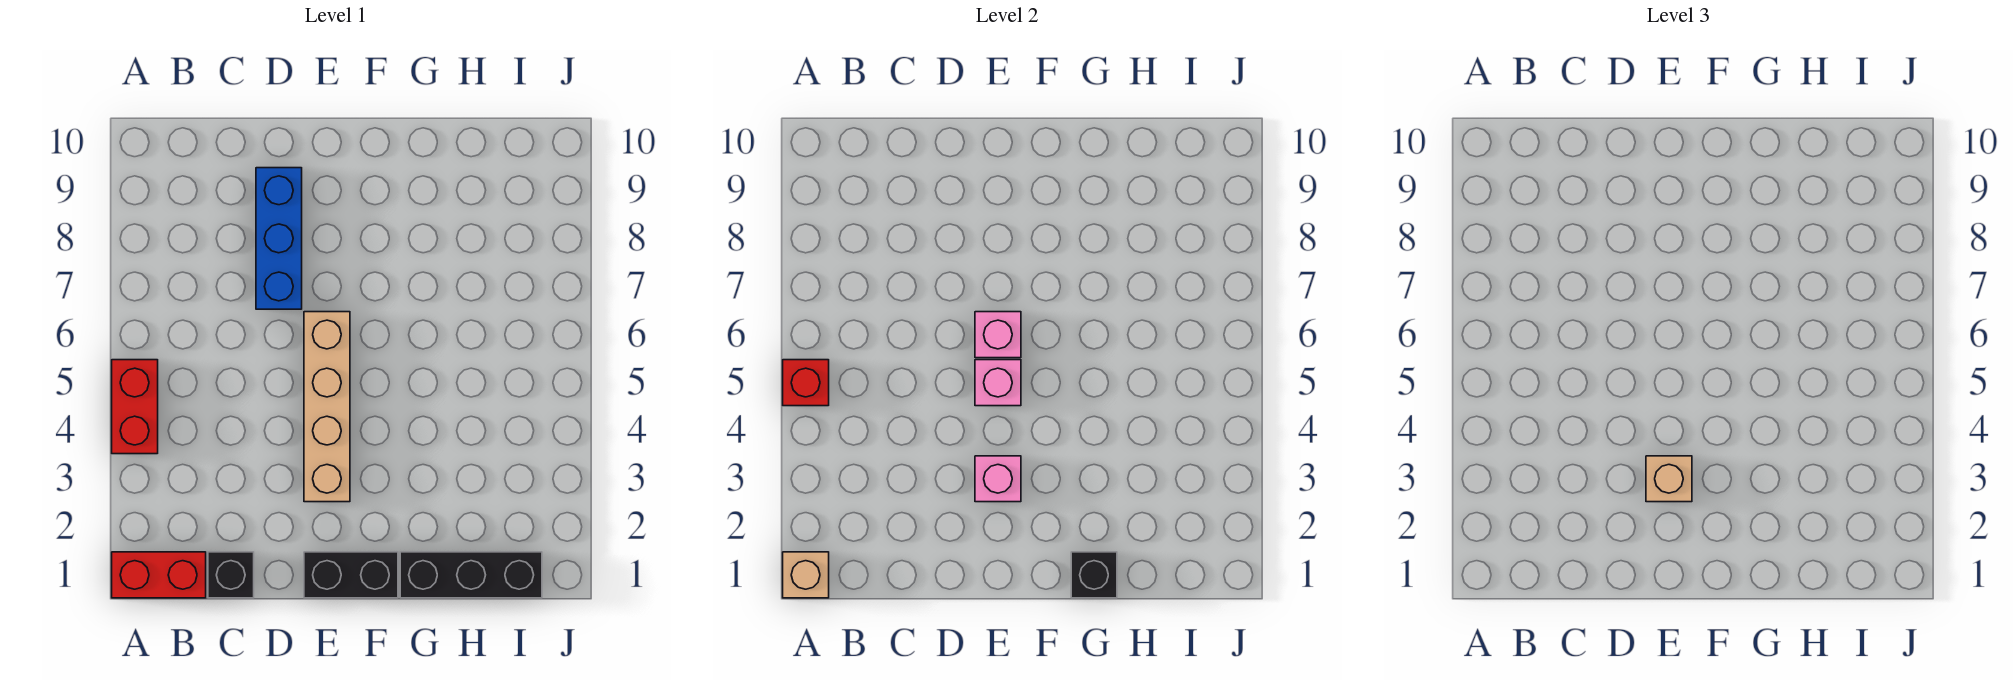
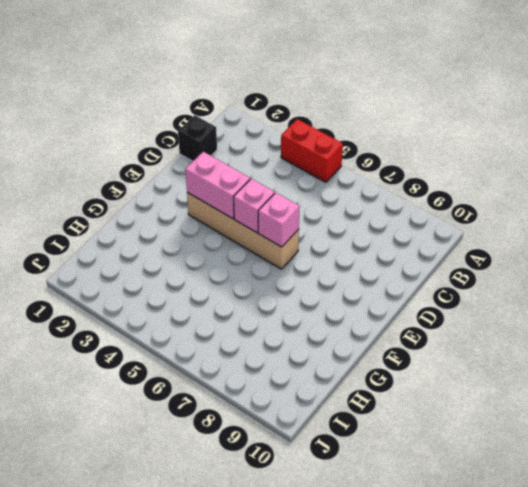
pink brick E3:E4 level 2 -> pink brick E3 level 2
none -> red brick A1:B1 level 1
none -> blue brick D7:D9 level 1
none -> black brick E1:F1 level 1

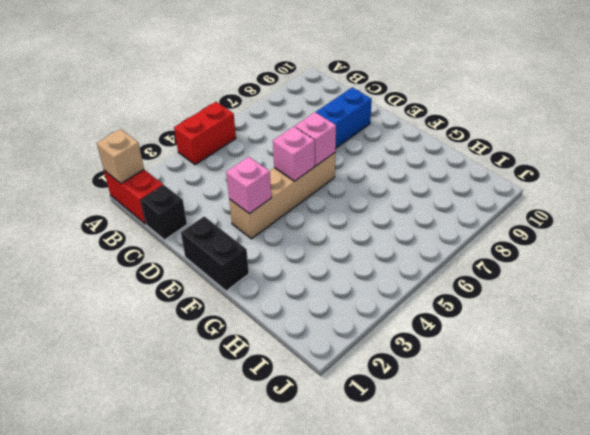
none -> black brick G1:I1 level 1
none -> red brick A5 level 2
none -> black brick G1 level 2

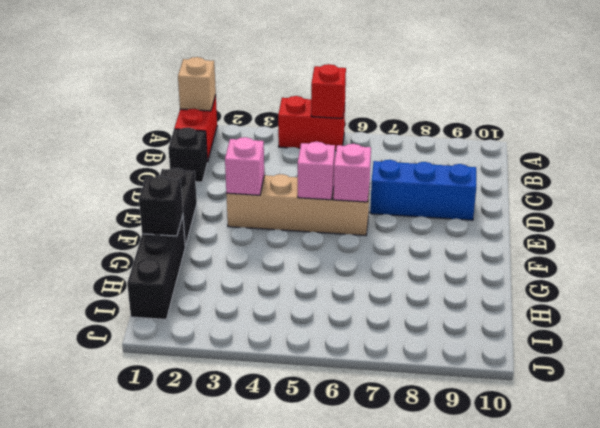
none -> tan brick E3 level 3

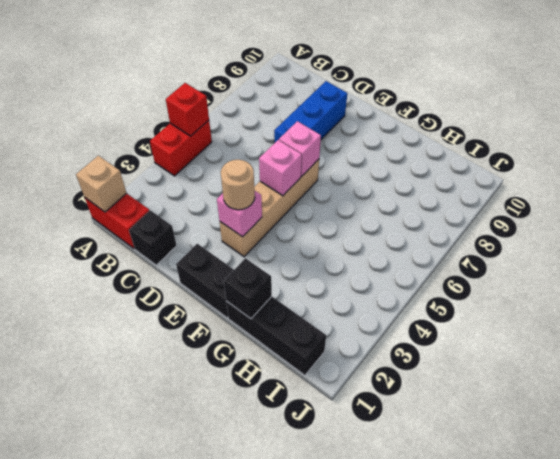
tan round brick E3 level 3 -> tan brick E3 level 3

